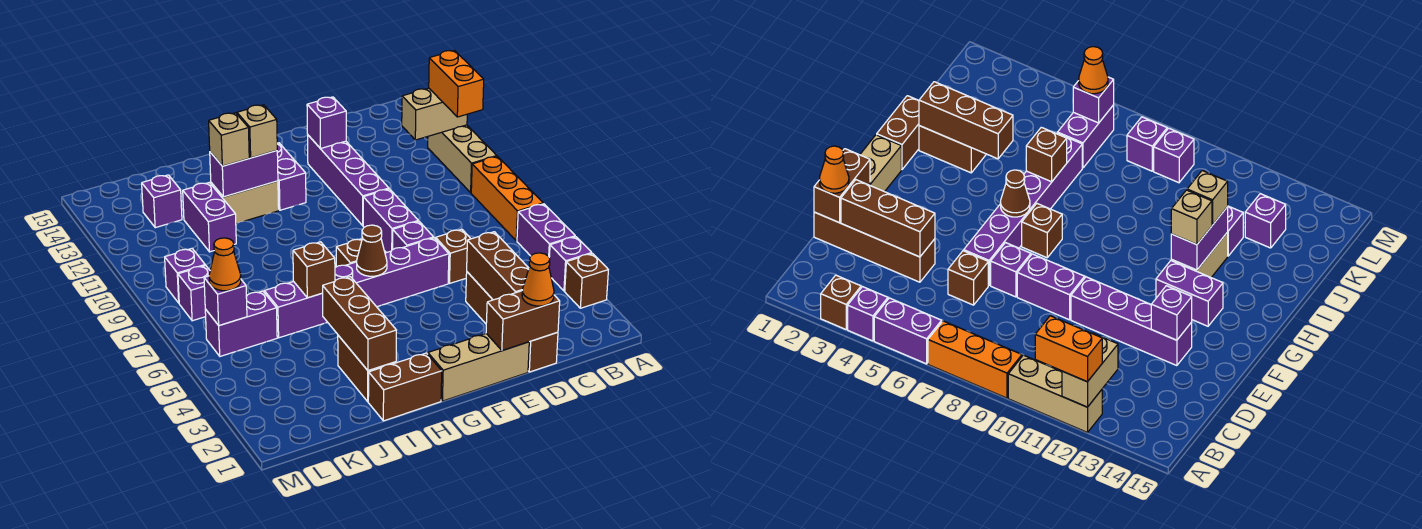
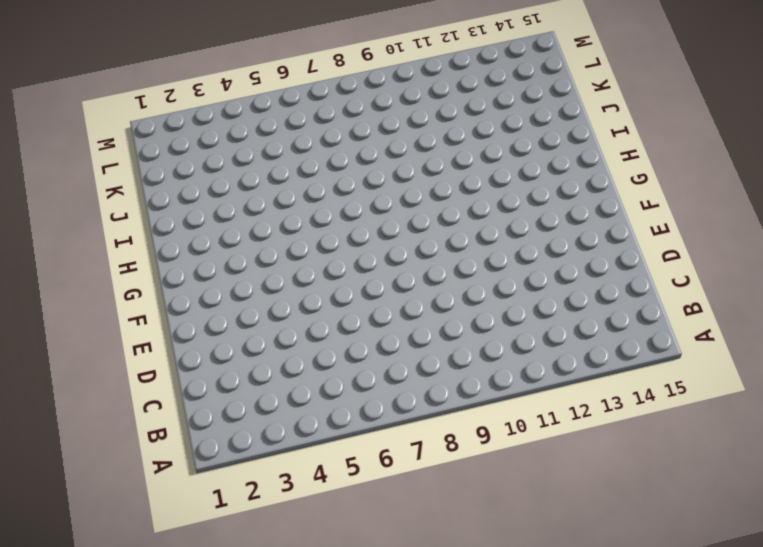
none -> brown brick A3 level 1
none -> purple brick A4 level 1
none -> purple brick A5:A6 level 1
none -> orange brick A7:A9 level 1

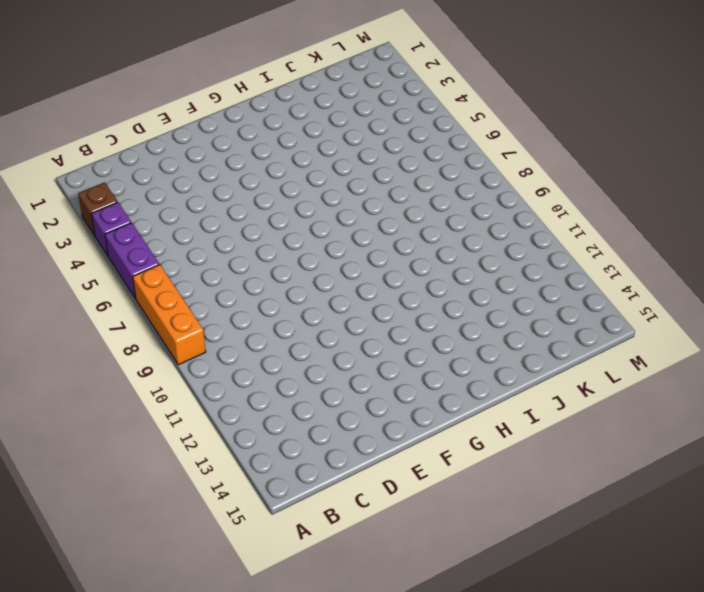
none -> tan brick A10:A12 level 1
none -> brown brick D1:D4 level 1
none -> brown brick D6 level 1
none -> tan brick E1:G1 level 1

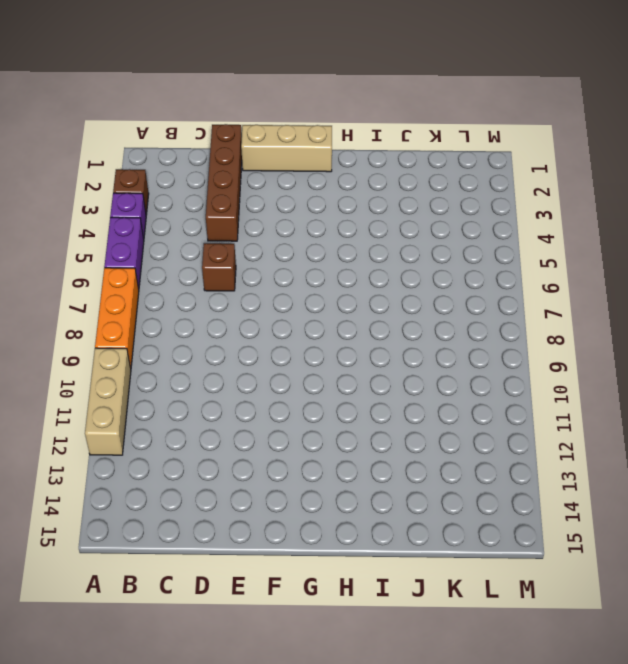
none -> purple brick E6:J6 level 1
none -> purple brick E7 level 1
none -> purple brick E8:E9 level 1
none -> purple brick E10:E13 level 1

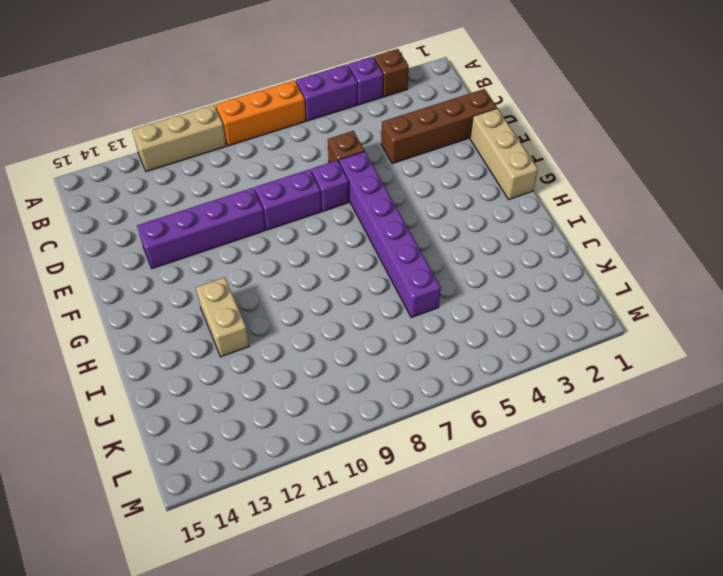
none -> brown brick G7 level 1
none -> purple brick G12:G13 level 1
none -> brown brick H1:I1 level 1
none -> brown brick I2:I3 level 1

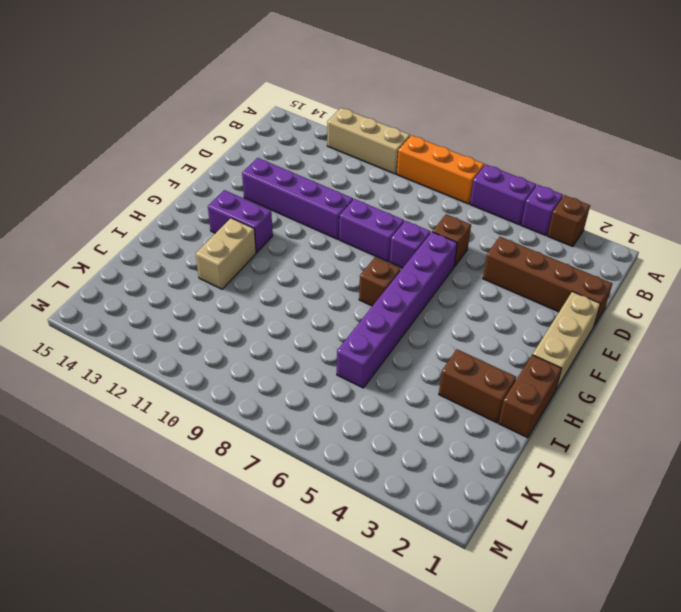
none -> purple brick J11:J12 level 1
none -> purple brick K6:L6 level 1
none -> purple brick K13 level 1
none -> purple brick L8 level 1

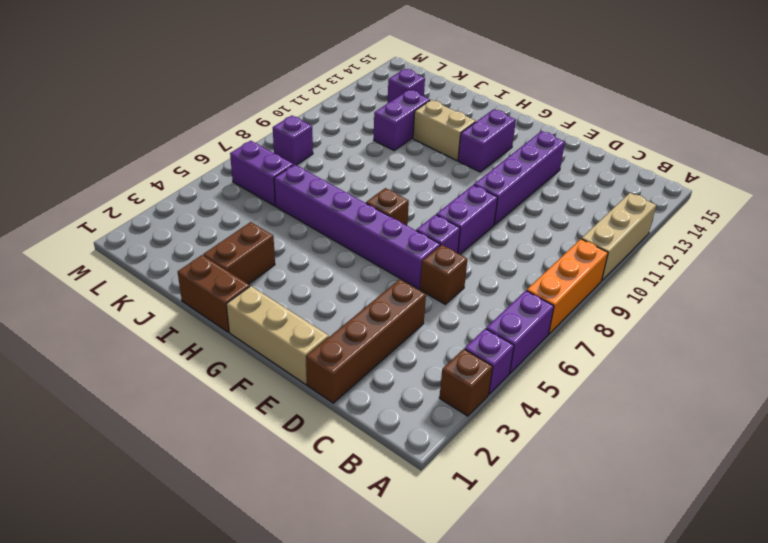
none -> purple brick L9 level 1
none -> tan brick A12:B12 level 2
none -> brown brick D1:E1 level 2
none -> brown brick D2:D4 level 2

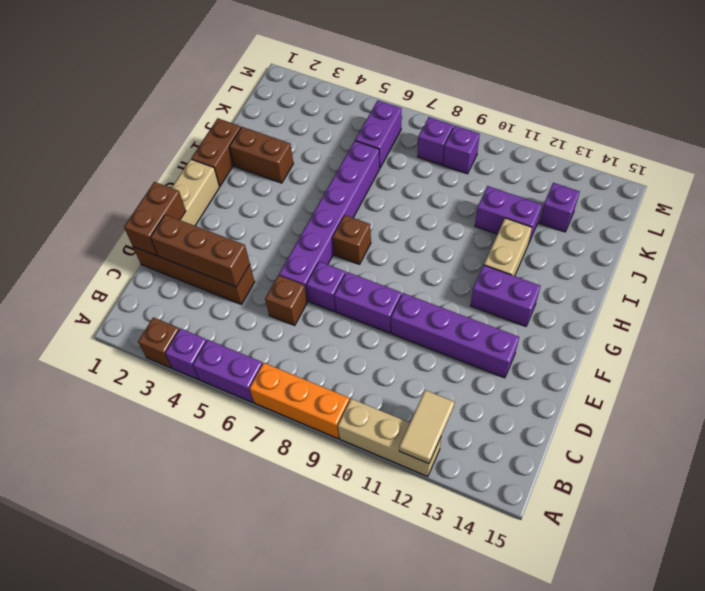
tan tile A12:B12 level 2 -> tan brick A12:B12 level 2
none -> purple brick E13 level 2
none -> brown cone G6 level 2
none -> purple brick H12:I12 level 2
none -> brown brick I2:I4 level 2

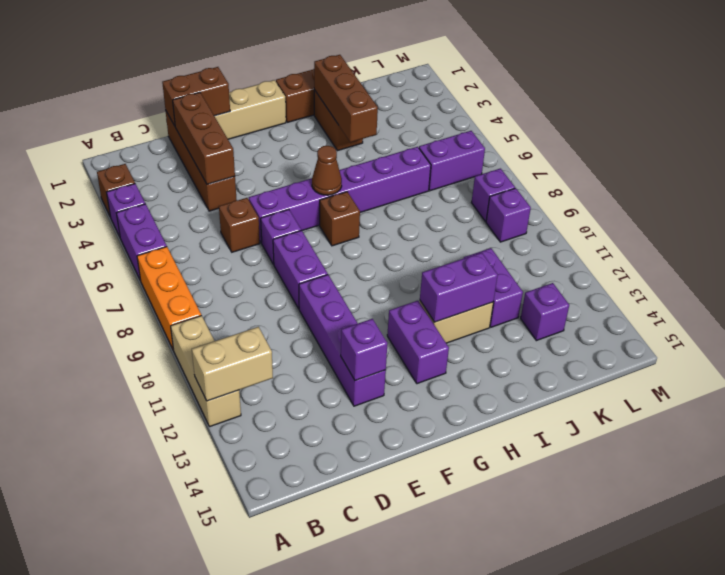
none -> brown brick I6 level 2
none -> purple brick L6 level 2
none -> orange brick A11:A12 level 3
none -> orange cone D1 level 3

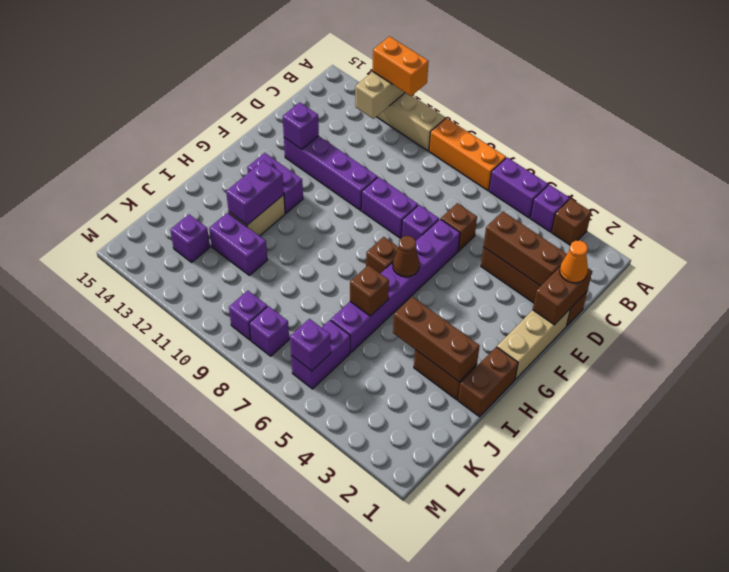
none -> tan brick H12 level 3
none -> tan brick I12 level 3
none -> orange cone L6 level 3

